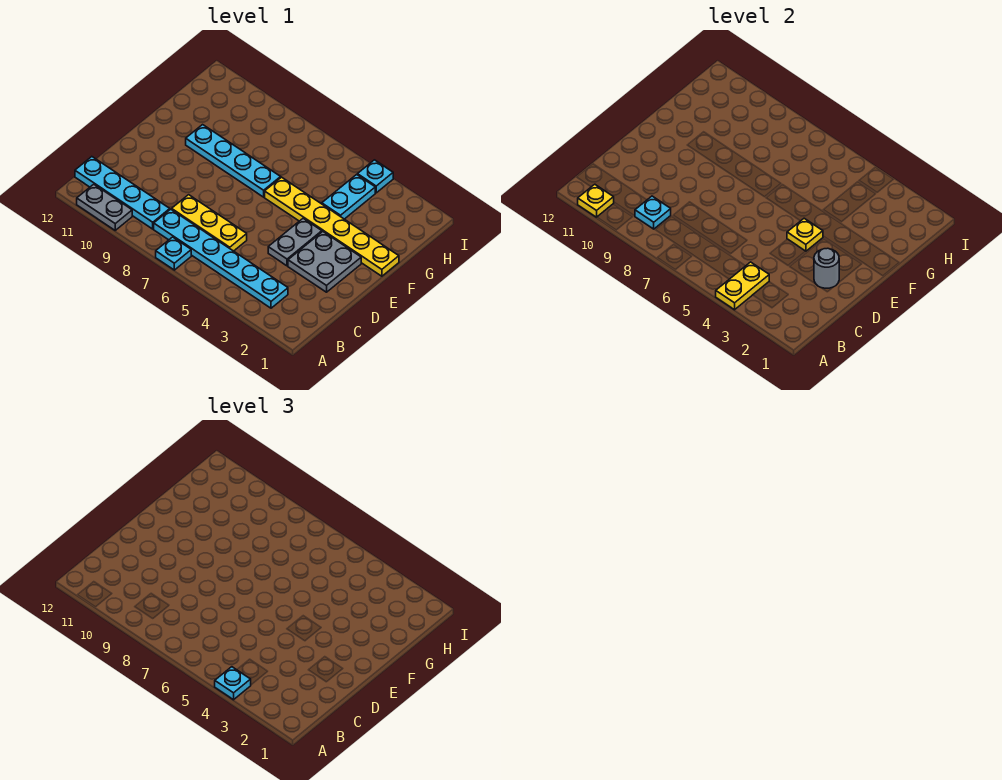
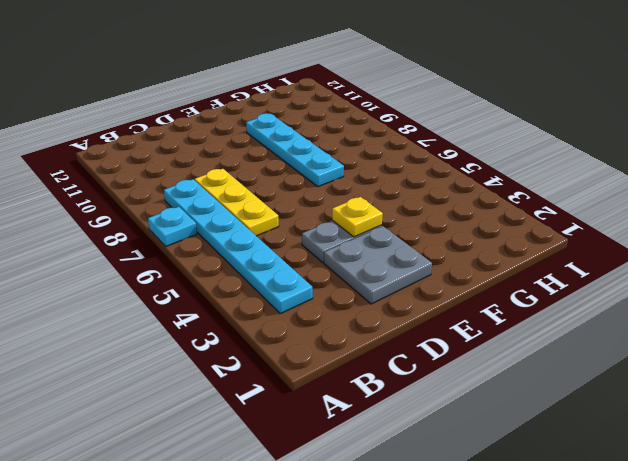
none -> grey plate A10:A11 level 1
none -> cyan plate B9:B12 level 1
none -> yellow plate F1:F6 level 1

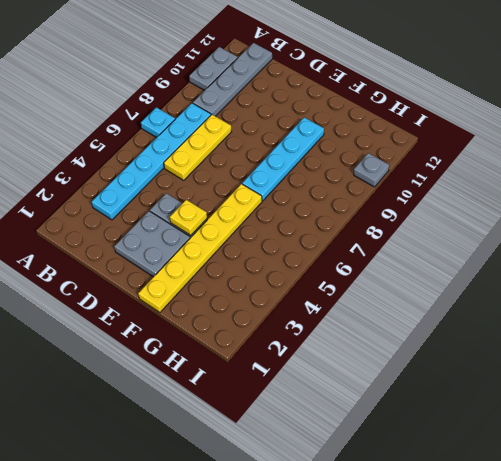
grey plate B9:B12 level 1 -> cyan plate B9:B12 level 1
grey plate I10 level 1 -> none
none -> cyan plate G4:H4 level 1
none -> cyan plate I4 level 1
none -> yellow plate A4:B4 level 2

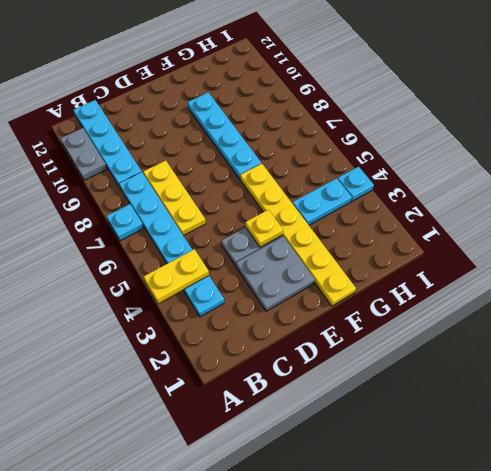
none -> yellow plate A11 level 2
none -> cyan plate B9 level 2
none -> grey round brick D2 level 2

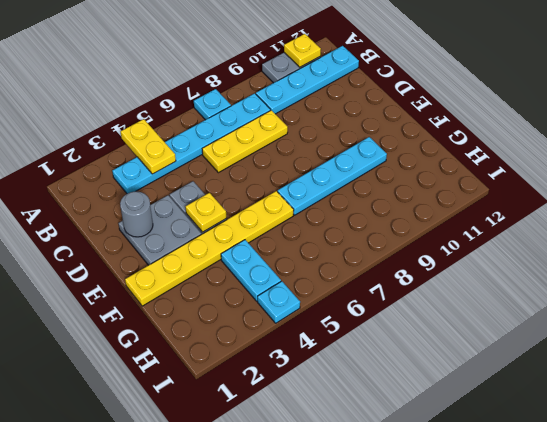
none -> cyan plate B9 level 2
none -> cyan plate A4 level 3

